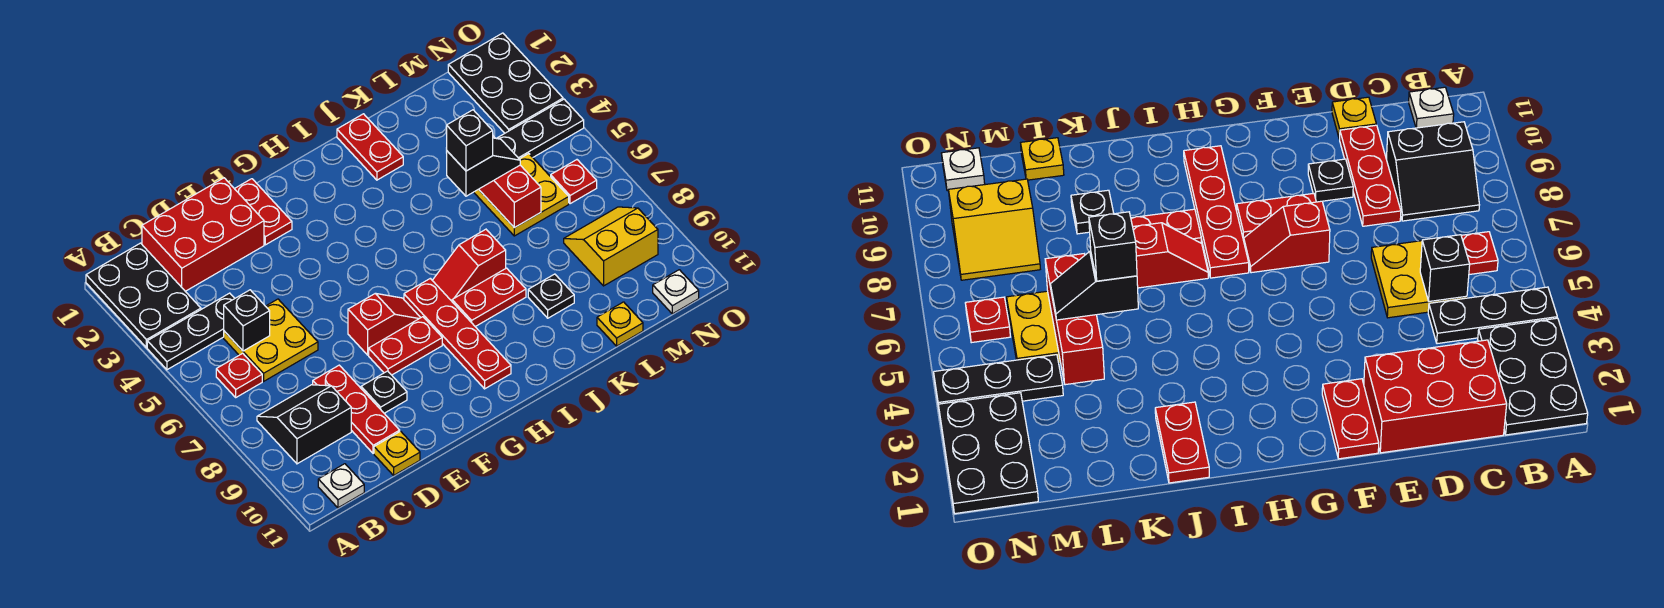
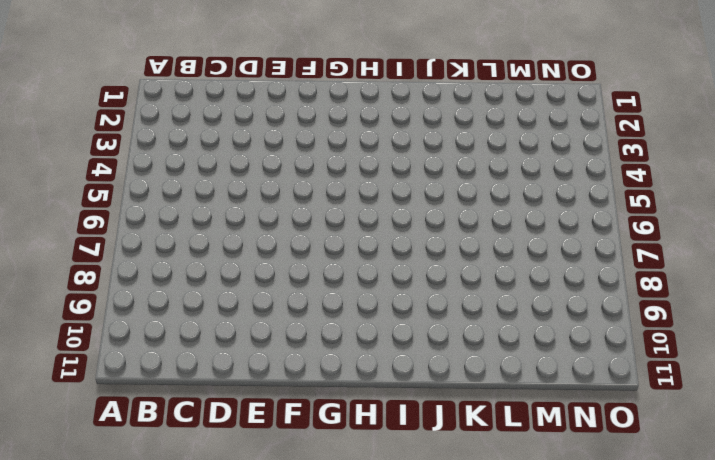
none -> black plate A1:B3 level 1
none -> black plate A4:C4 level 1
none -> red plate B6 level 1

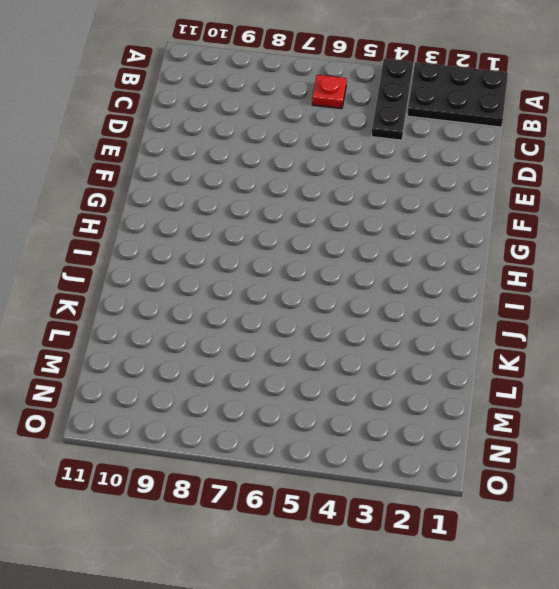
none -> black slope B8:C9 level 1 top 9
none -> white plate B11 level 1
none -> red brick C1:E2 level 1

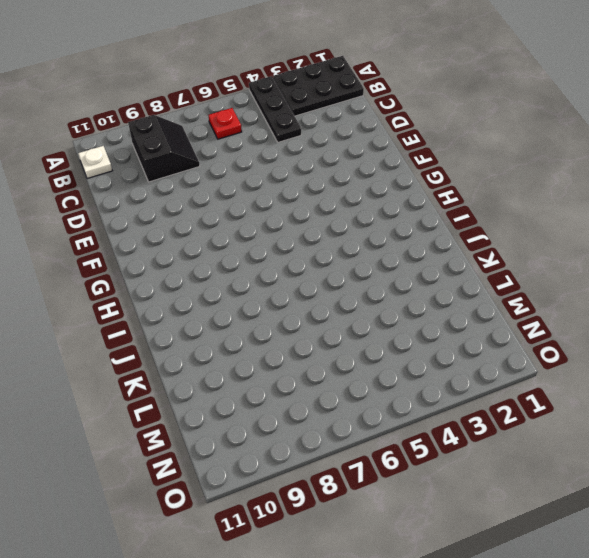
none -> red brick C1:E2 level 1
none -> yellow plate C5:D6 level 1
none -> red plate D8:D10 level 1

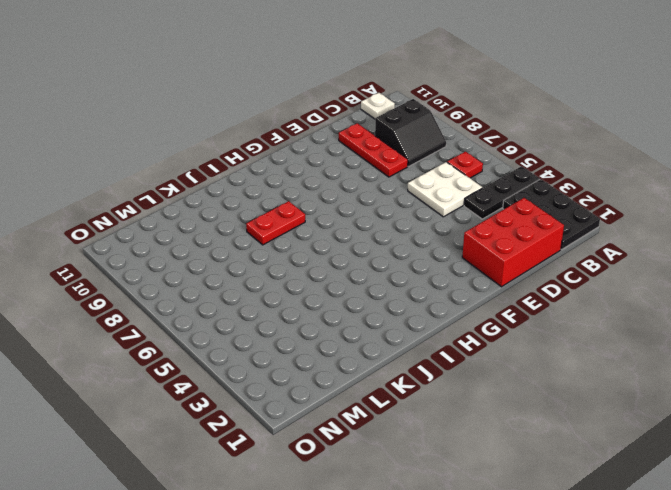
white plate C5:D6 level 1 -> yellow plate C5:D6 level 1
none -> yellow plate D11 level 1
none -> black plate E9 level 1
none -> red plate F1:F2 level 1

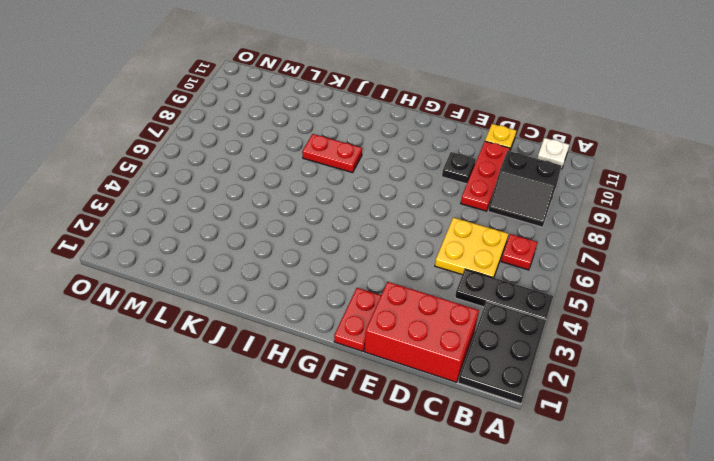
none -> red slope F7:G7 level 1 top F
none -> red plate F8:G8 level 1
none -> red plate H7:H10 level 1

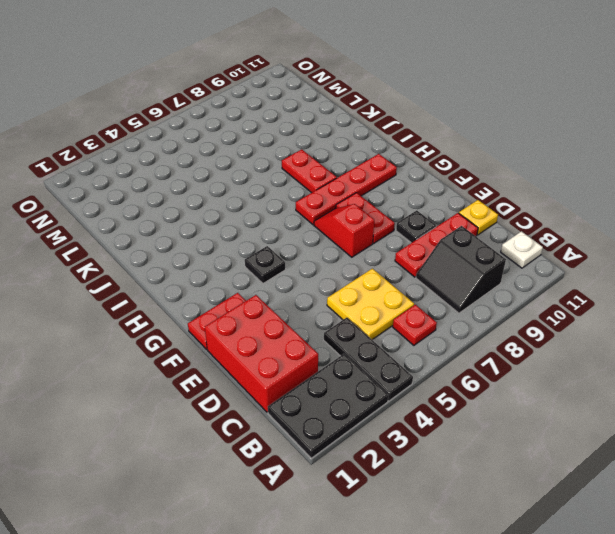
black plate G4 level 1 -> black plate K9 level 1
none -> red slope I7:J7 level 1 top J
none -> red plate J1:J2 level 1
none -> yellow plate L5:M6 level 1

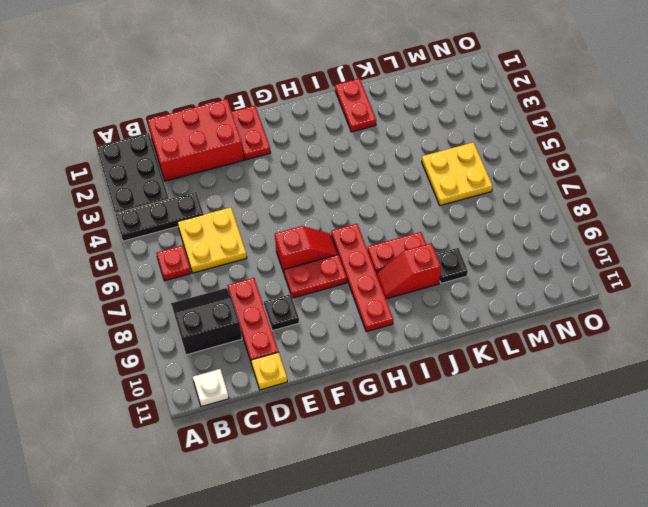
red slope I9:J9 level 1 top J -> red slope I7:J7 level 1 top J
none -> yellow plate L11 level 1
none -> black plate M4:O4 level 1
none -> yellow slope M8:N9 level 1 top 9

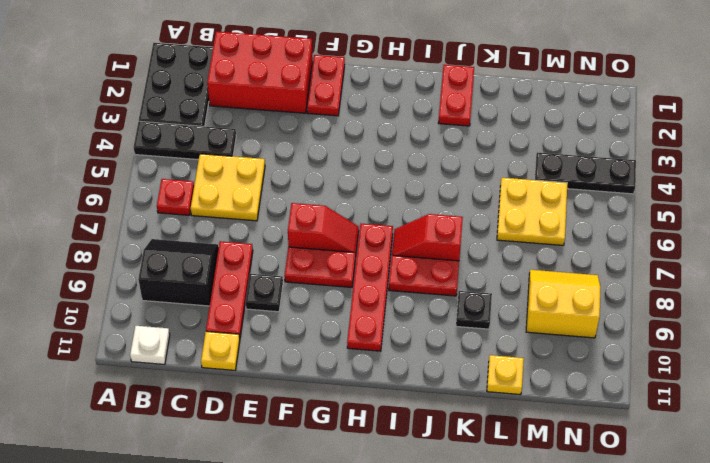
none -> black plate N1:O3 level 1
none -> red plate N6 level 1
none -> white plate N11 level 1

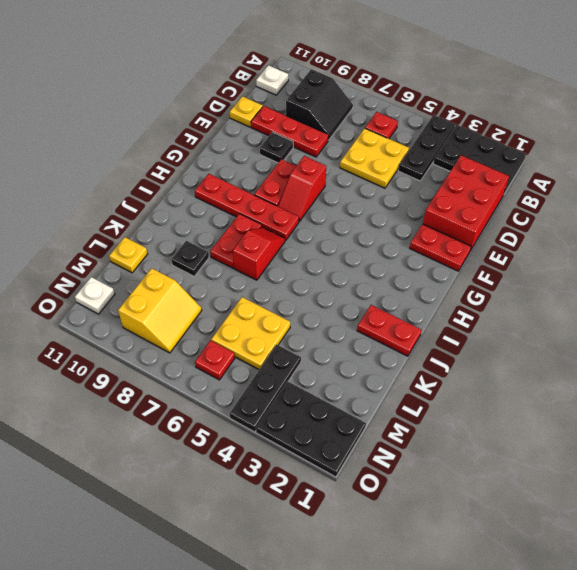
none -> black brick C5 level 2
none -> red brick L4:L6 level 2
none -> black slope K5:L5 level 3 top K

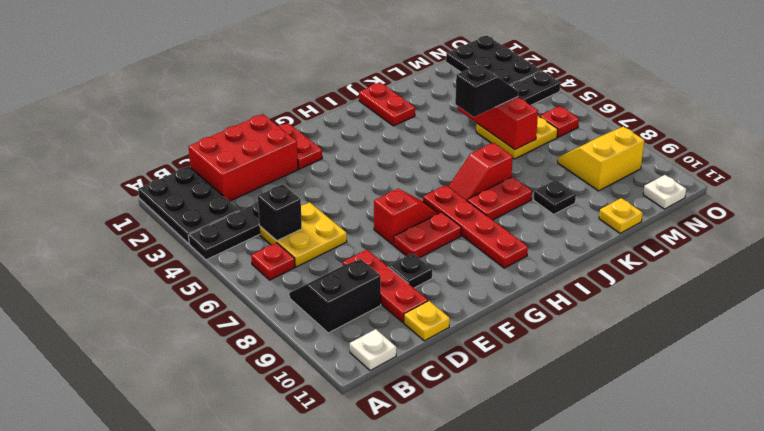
none -> black brick K5 level 4

